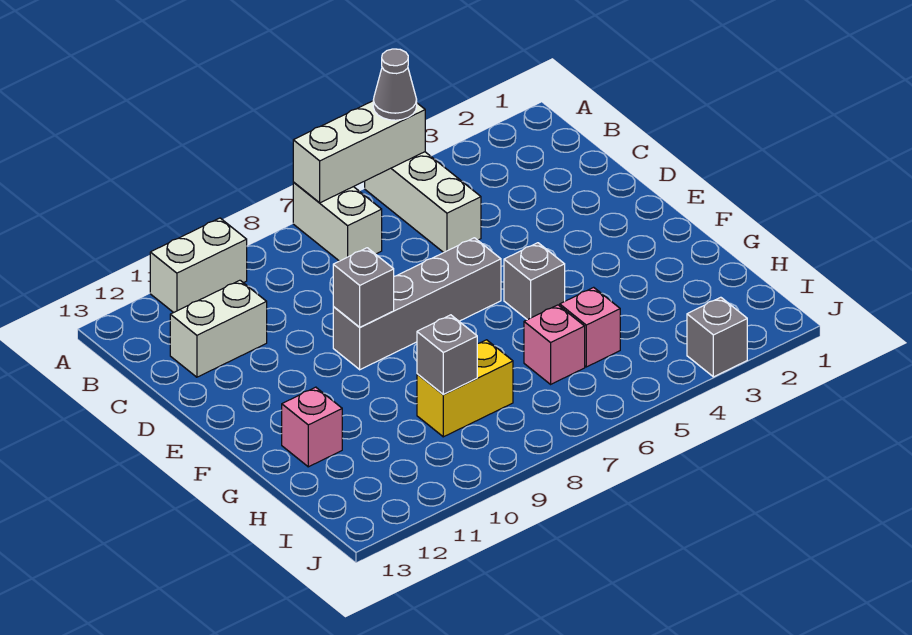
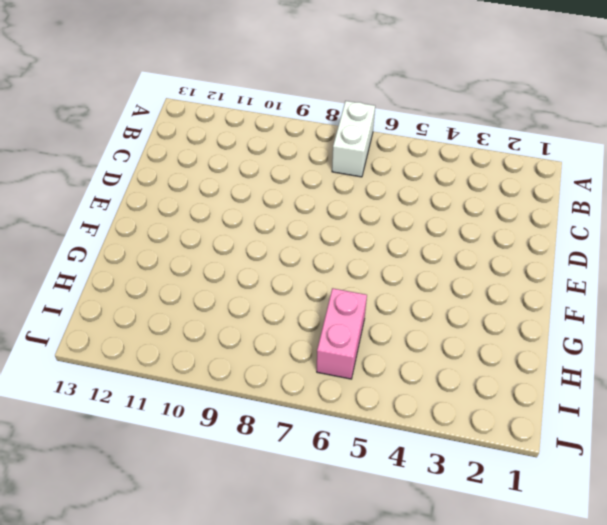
pink brick H6:I6 level 1 -> pink brick H6 level 1
none -> white brick A5:C5 level 1
none -> white brick A10:A11 level 1
none -> white brick C11:C12 level 1

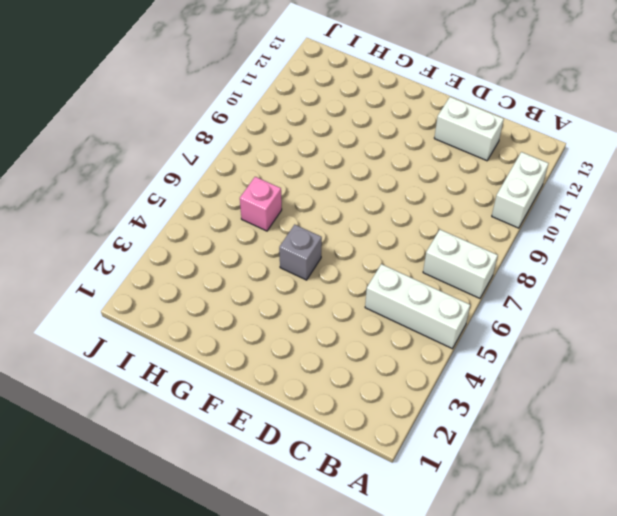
white brick C12:D12 level 1 -> white brick C11:C12 level 1
none -> grey brick E6:E9 level 1
none -> pink brick G12 level 1
none -> pink brick H5 level 1

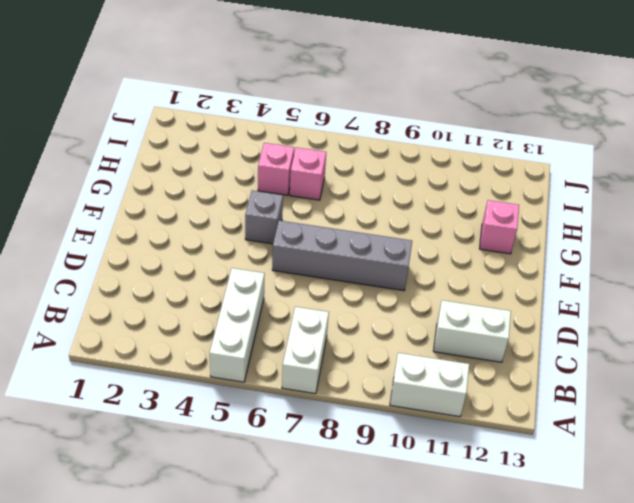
none -> yellow brick H8:H9 level 1
none -> grey brick J3 level 1
none -> white brick A5:A7 level 2

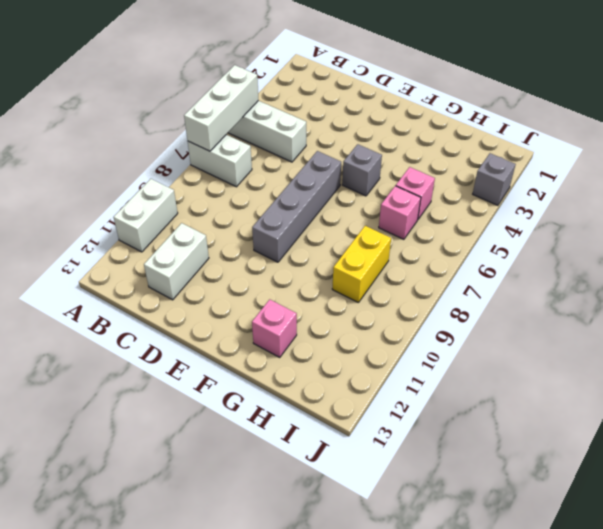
none -> grey brick E9 level 2
none -> grey brick H9 level 2
none -> grey cone A5 level 3

